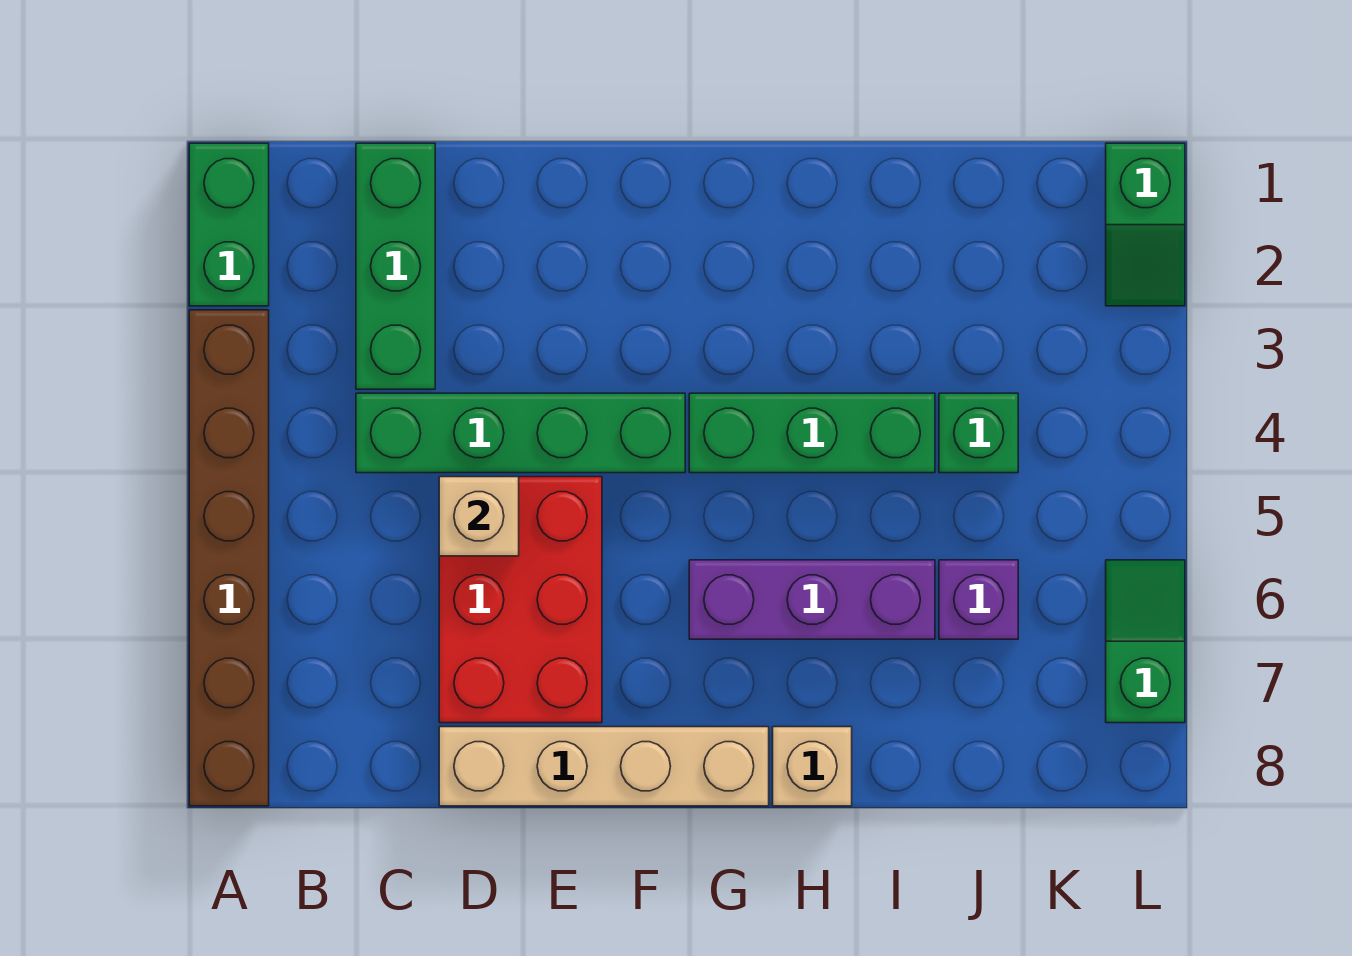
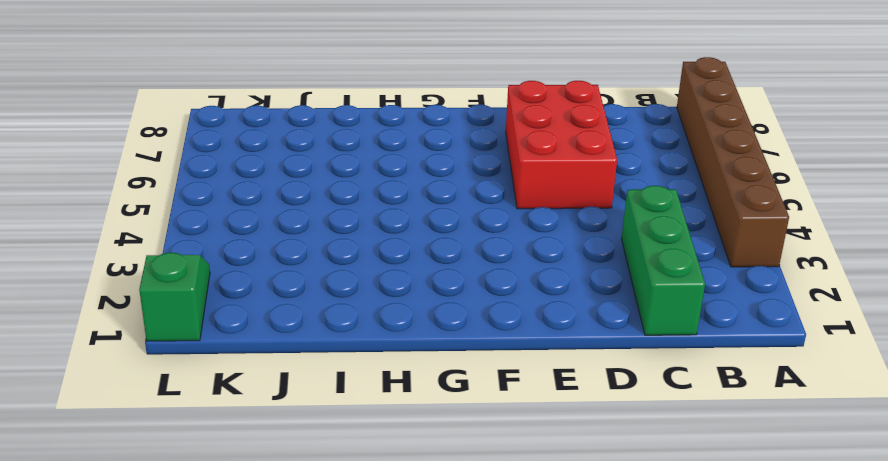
none -> green brick A1:A2 level 1
none -> green brick C4:F4 level 1
none -> tan brick D8:G8 level 1

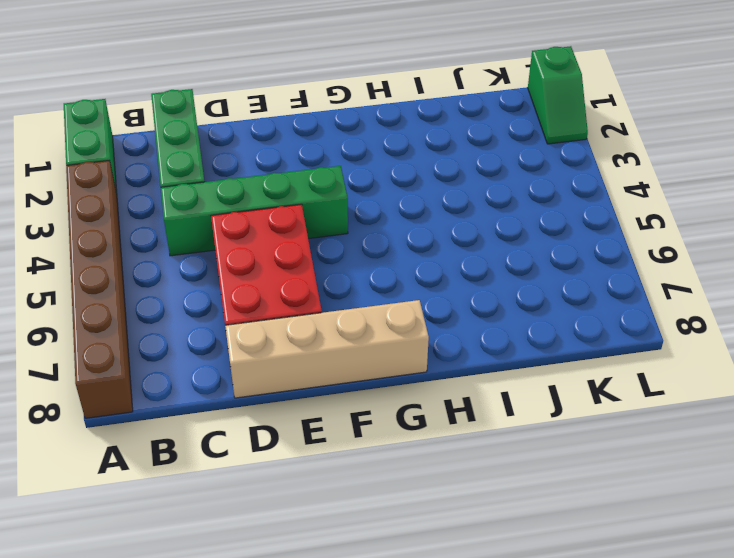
none -> green brick G4:I4 level 1
none -> purple brick G6:I6 level 1
none -> tan brick H8 level 1

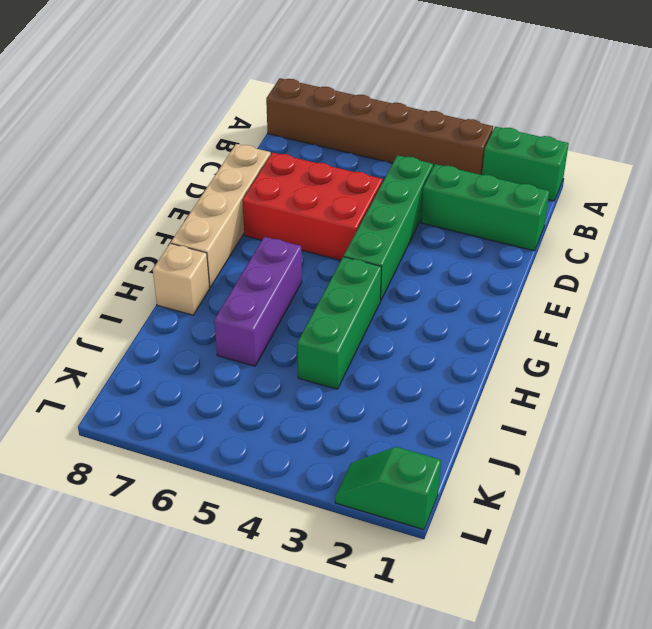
none -> green brick J4 level 1
none -> purple brick J6 level 1
none -> green slope L6:L7 level 1 top 7

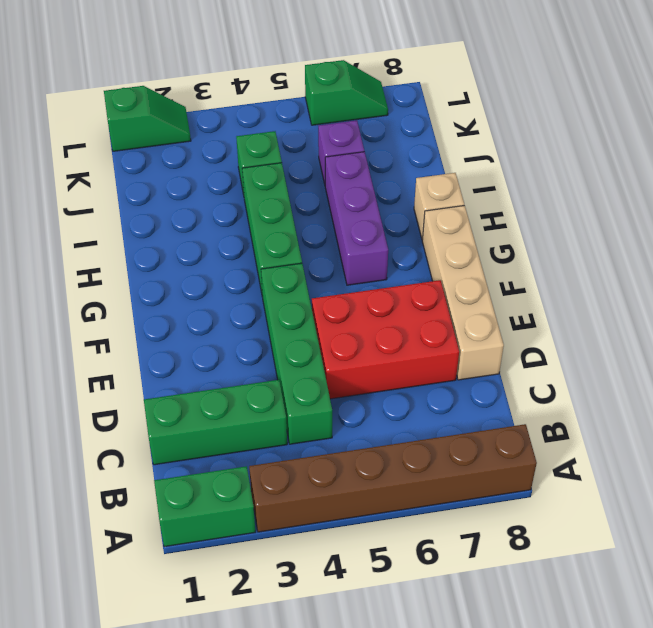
green slope L6:L7 level 1 top 6 -> green slope L6:L7 level 1 top 7
none -> tan brick D5 level 2

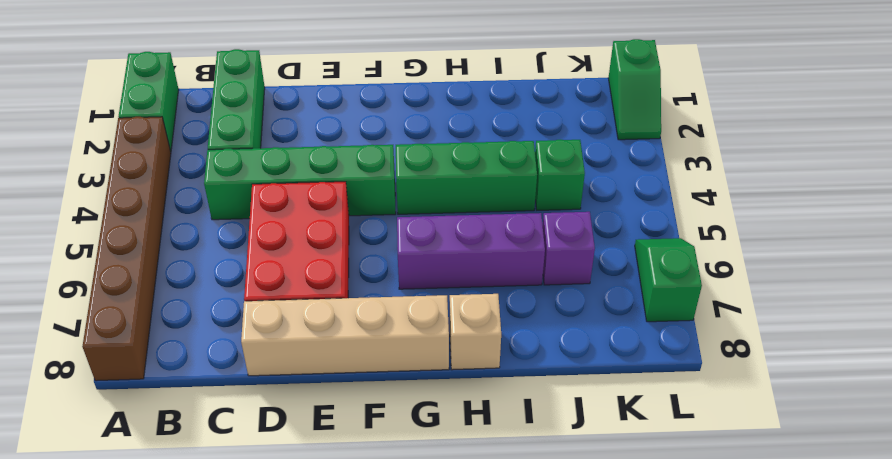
none -> tan brick D5 level 2

